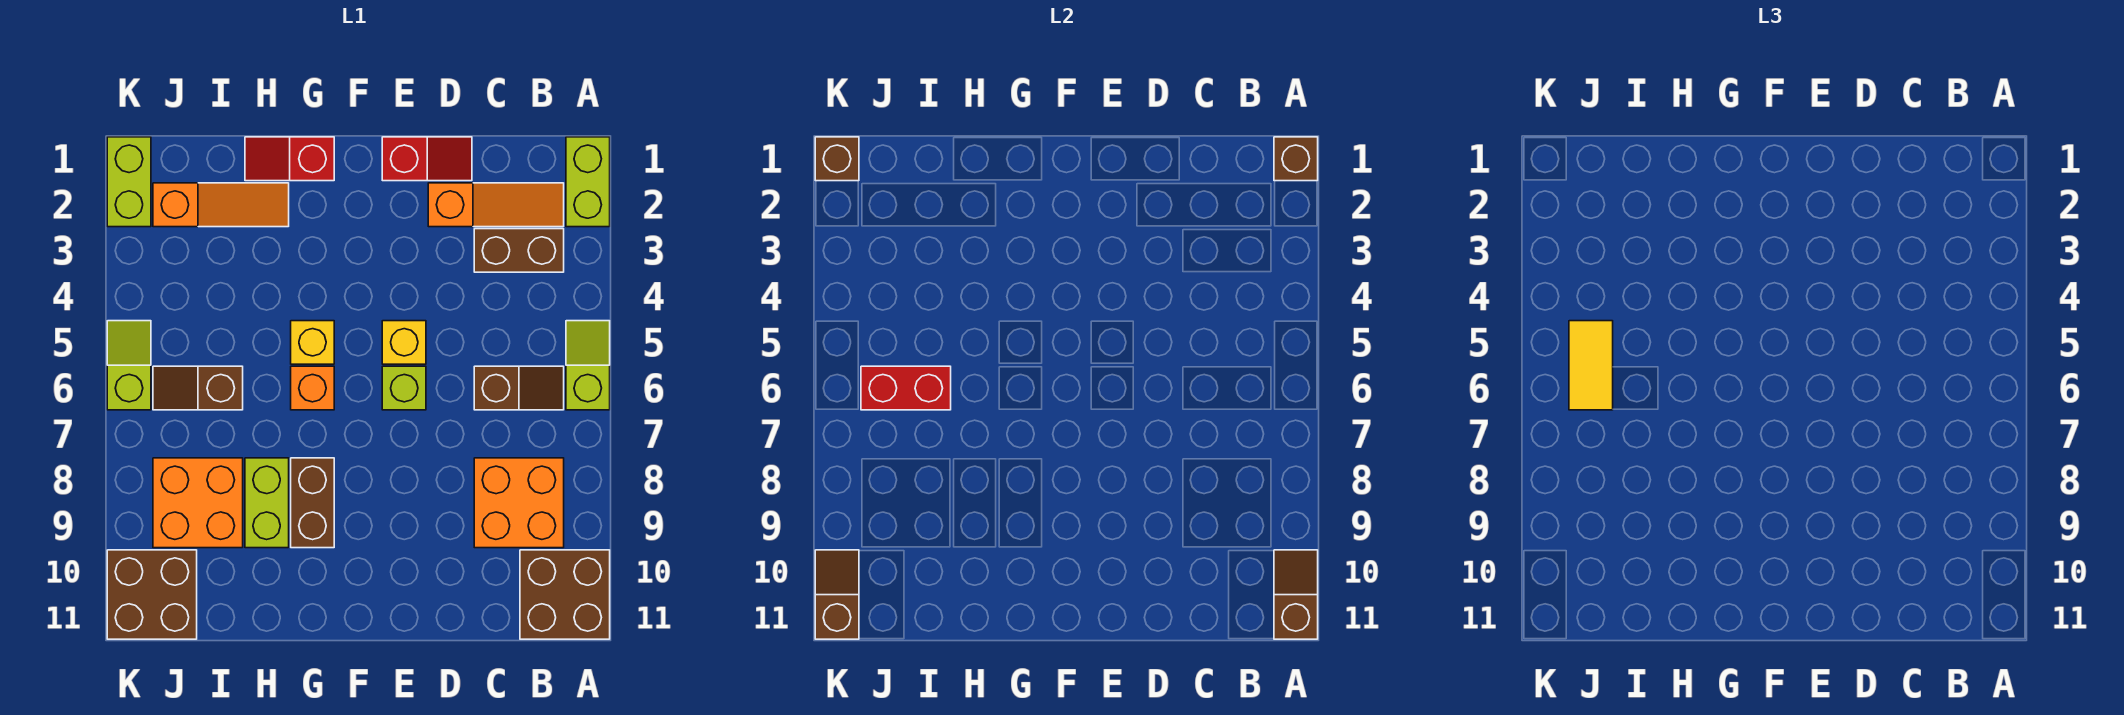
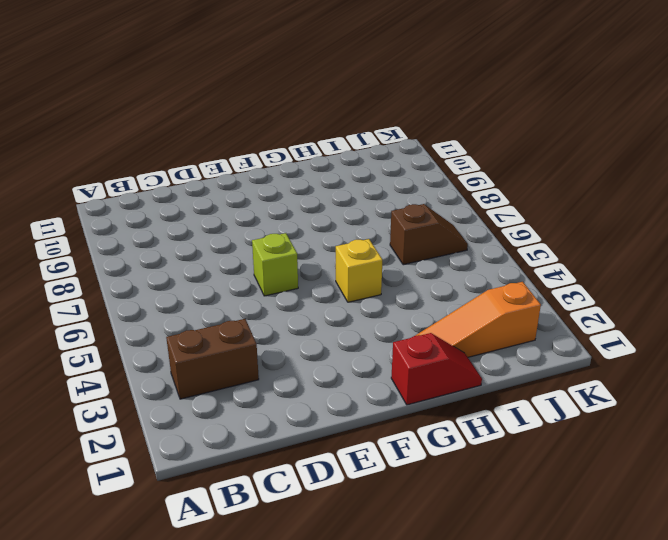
none -> lime brick A1:A2 level 1
none -> lime slope A5:A6 level 1 top 6
none -> brown brick A10:B11 level 1

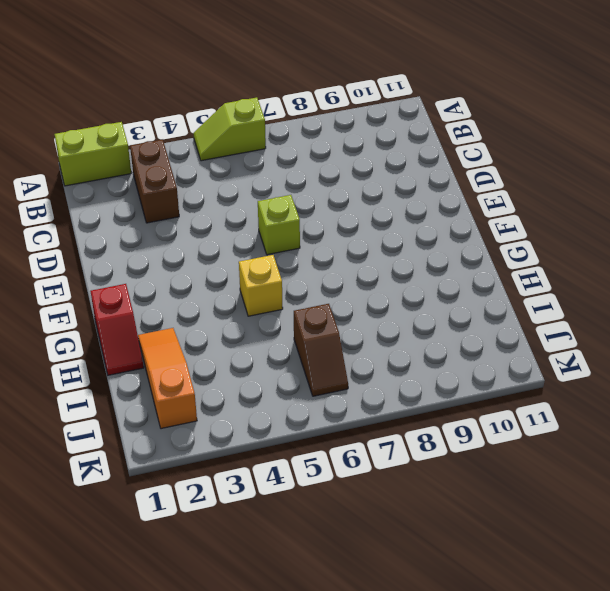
none -> brown brick A10:B11 level 1
none -> orange slope B2:D2 level 1 top D
none -> brown slope B6:C6 level 1 top C

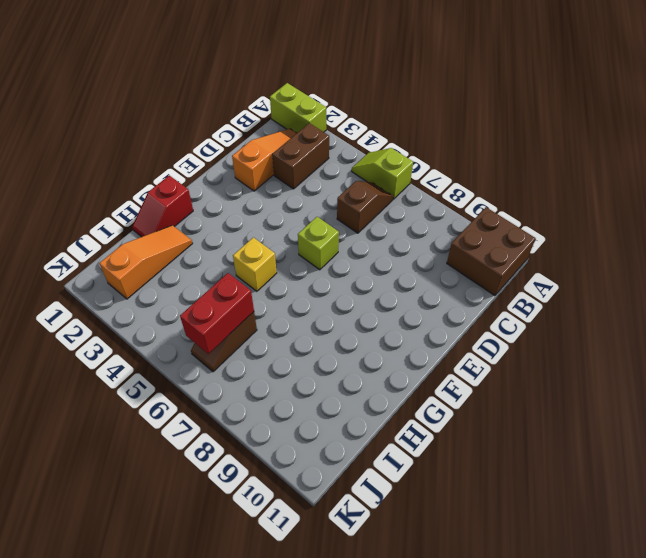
none -> orange brick B8:C9 level 1
none -> red slope D1:E1 level 1 top E
none -> yellow brick E5 level 1

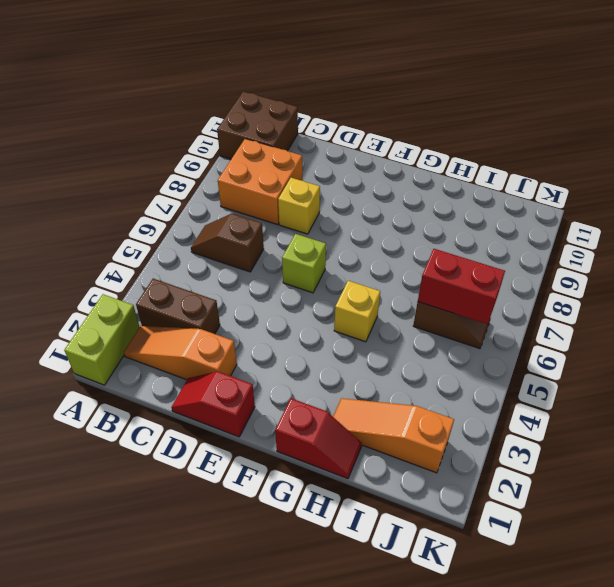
yellow brick D8 level 1 -> yellow brick E5 level 1
none -> lime slope A5:A6 level 1 top 6
none -> orange brick G6 level 1
none -> brown brick G8:G9 level 1

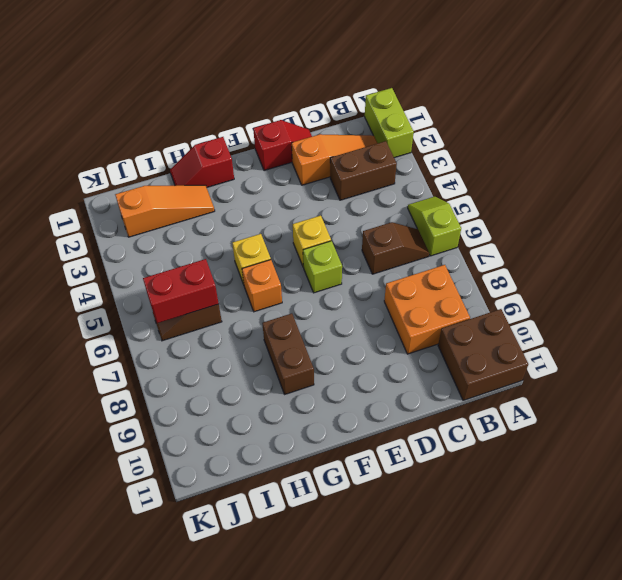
none -> lime brick H8:H9 level 1
none -> orange brick I8:J9 level 1
none -> brown brick J10:K11 level 1

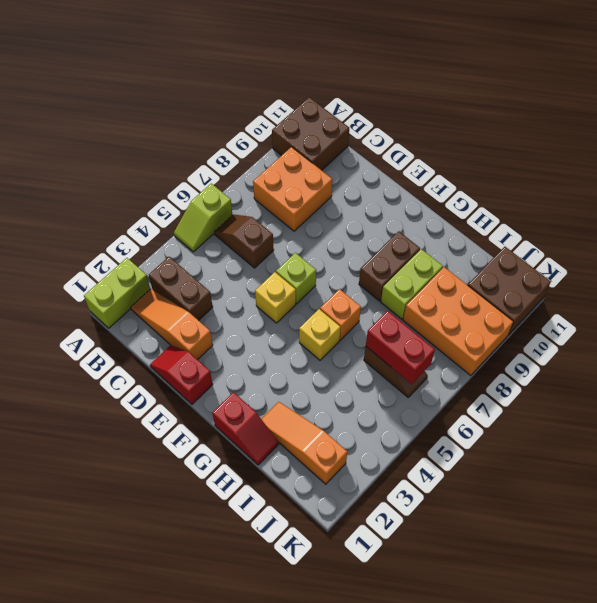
orange brick I8:K9 level 1 -> orange brick I8:J9 level 1
none -> lime brick K1:K2 level 1
none -> lime slope K5:K6 level 1 top 6
none -> brown brick A1 level 2

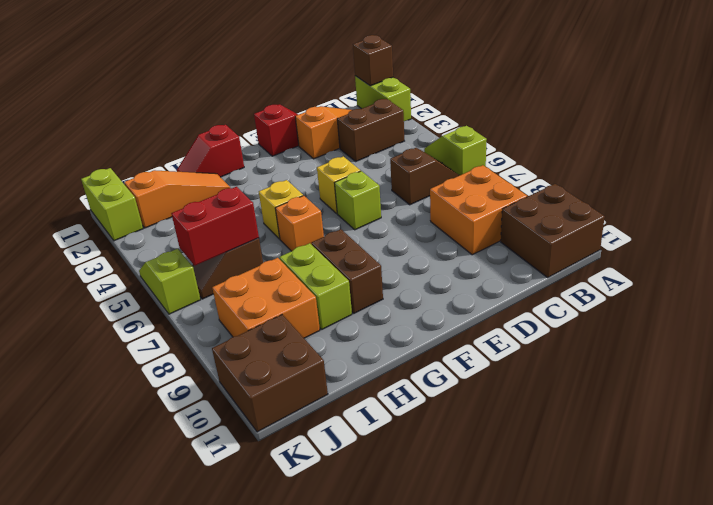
none -> brown slope A10:A11 level 2 top 11
none -> brown brick K1 level 2
none -> brown slope K10:K11 level 2 top 11

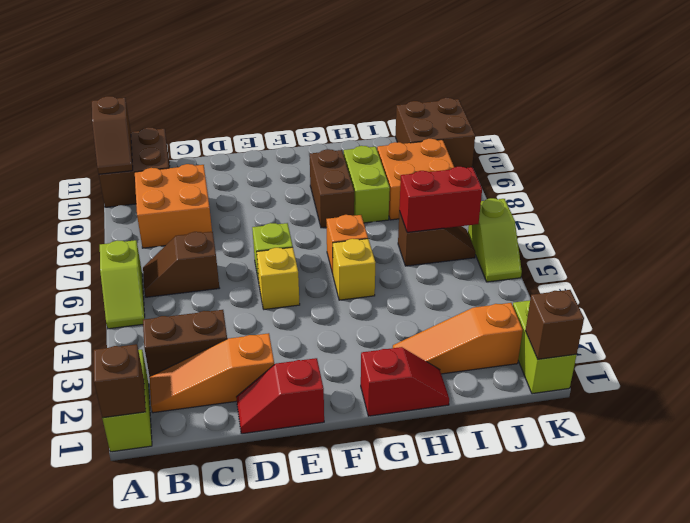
none -> brown slope K10:K11 level 2 top 11
none -> yellow tile J5:J6 level 3

